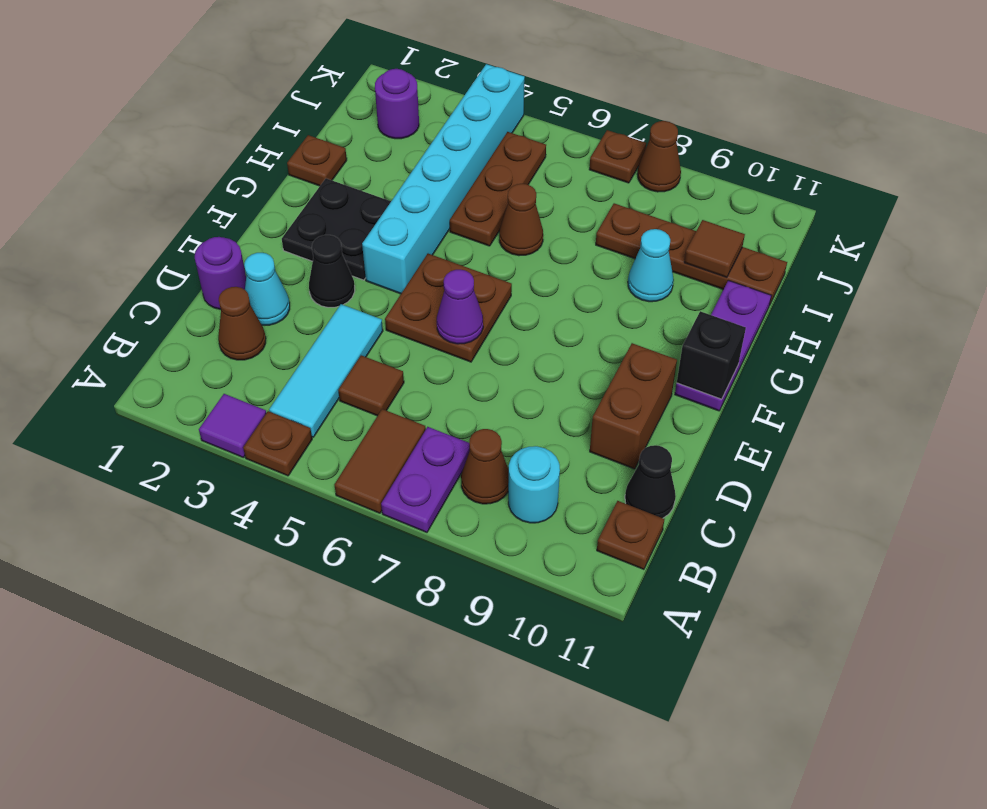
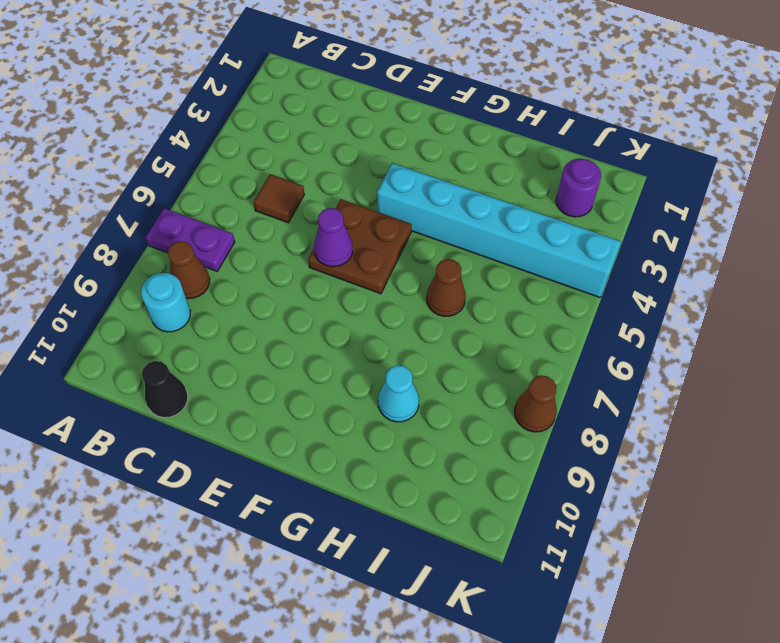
none -> purple tile A3 level 1
none -> brown plate A4 level 1
none -> brown tile A6:B6 level 1
none -> cyan tile B4:D4 level 1

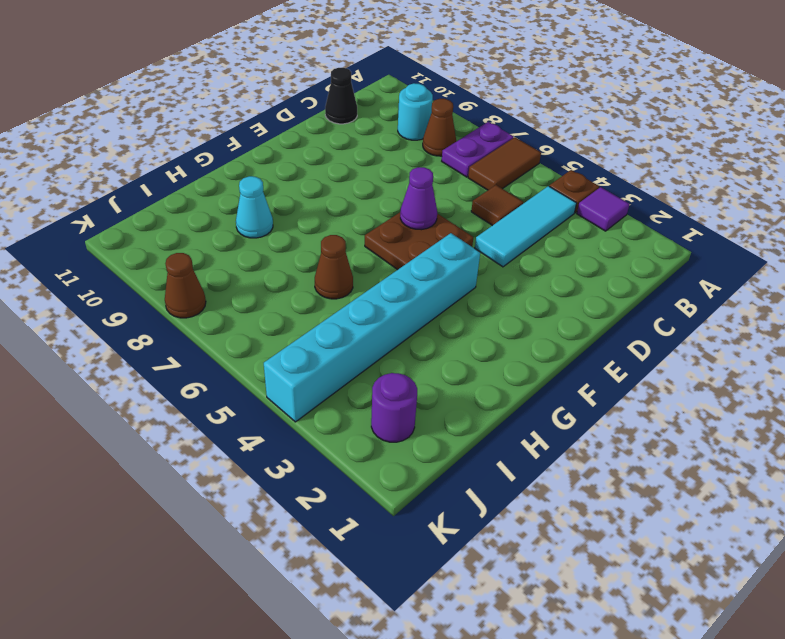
none -> brown plate B11 level 1
none -> brown cone C2 level 1
none -> purple round brick D1 level 1
none -> cyan cone D2 level 1

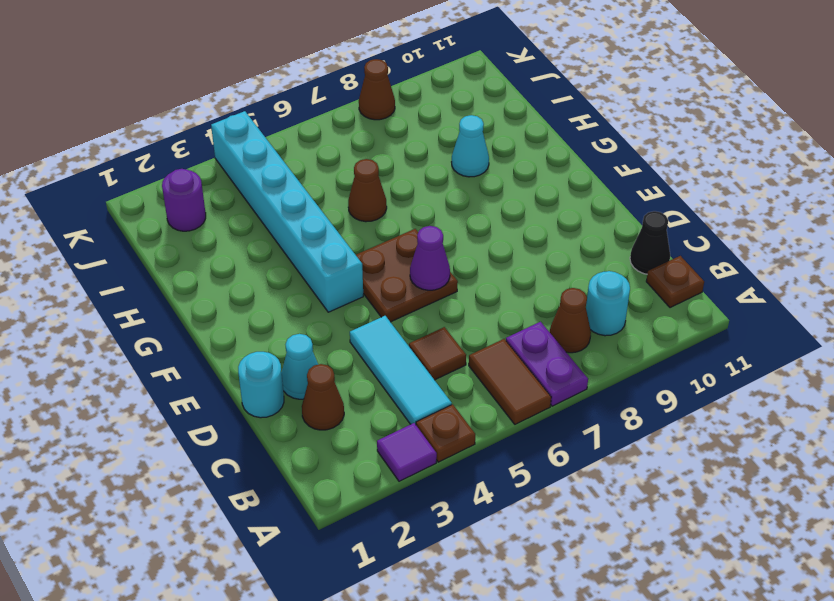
cyan round brick D1 level 1 -> purple round brick D1 level 1
none -> brown brick D10:E10 level 1
none -> black cone E3 level 1
none -> black plate F2:G3 level 1
none -> purple plate F11:H11 level 1

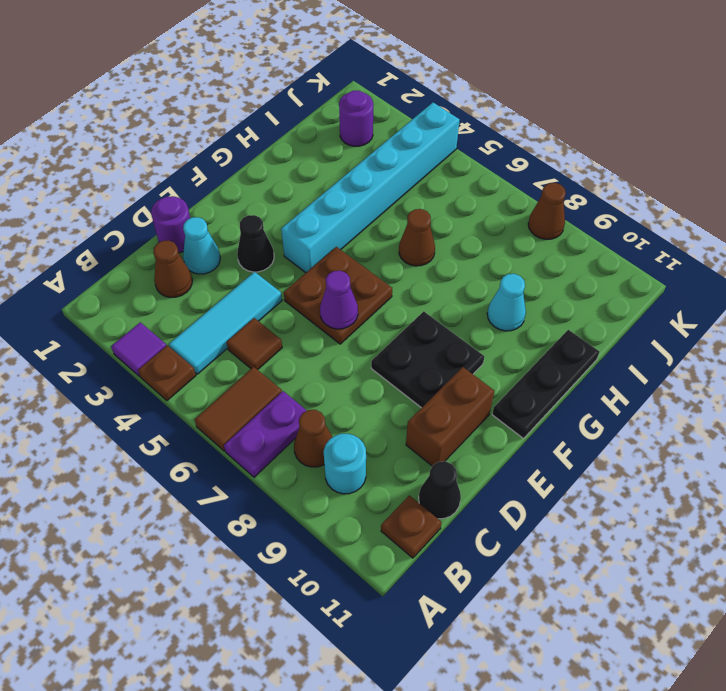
black plate E8:F9 level 1 -> black plate F2:G3 level 1
black plate F11:H11 level 1 -> purple plate F11:H11 level 1
none -> brown plate H1 level 1
none -> brown plate H5:J5 level 1
none -> brown plate I8:I11 level 1
none -> brown plate K7 level 1

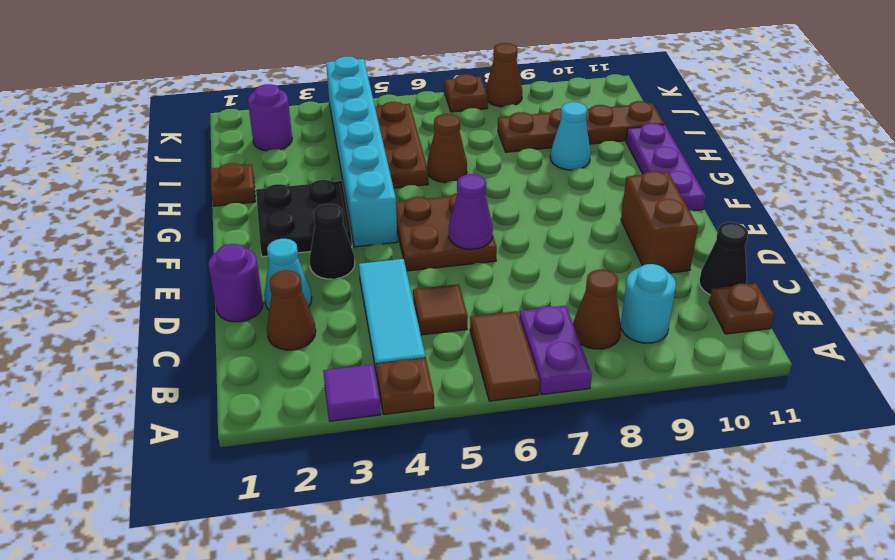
none -> black brick F11 level 2
none -> brown tile I10 level 2

